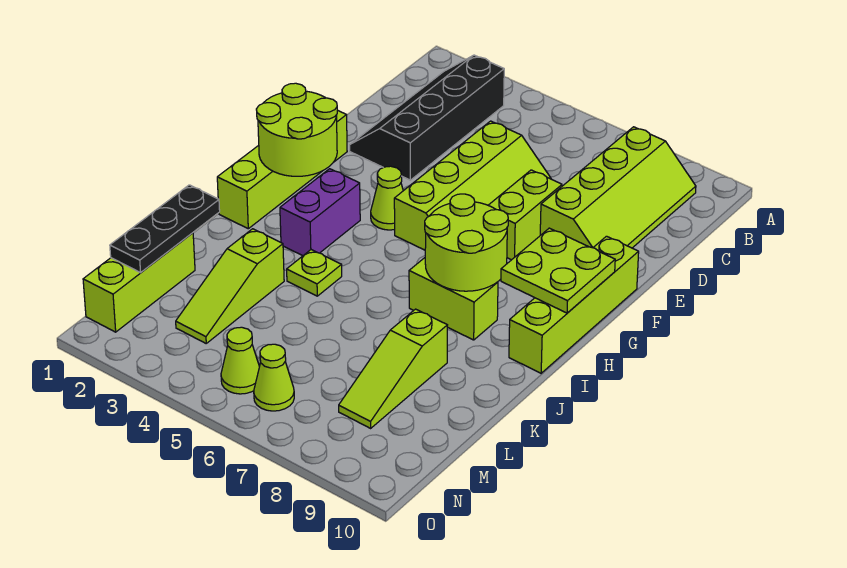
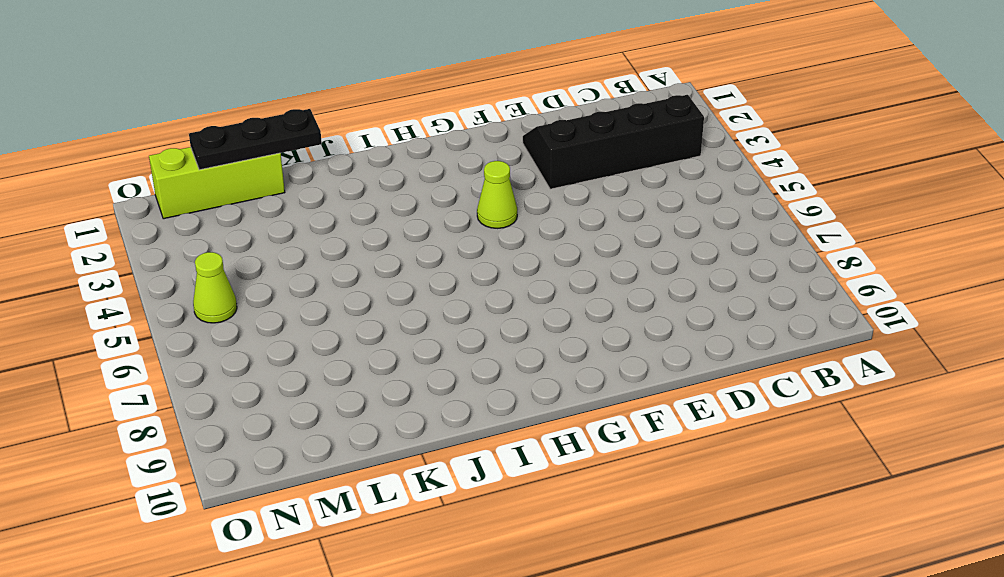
none -> lime slope B8:E9 level 1 top 8
none -> lime slope D5:G6 level 1 top 5
none -> lime brick E7:F7 level 1

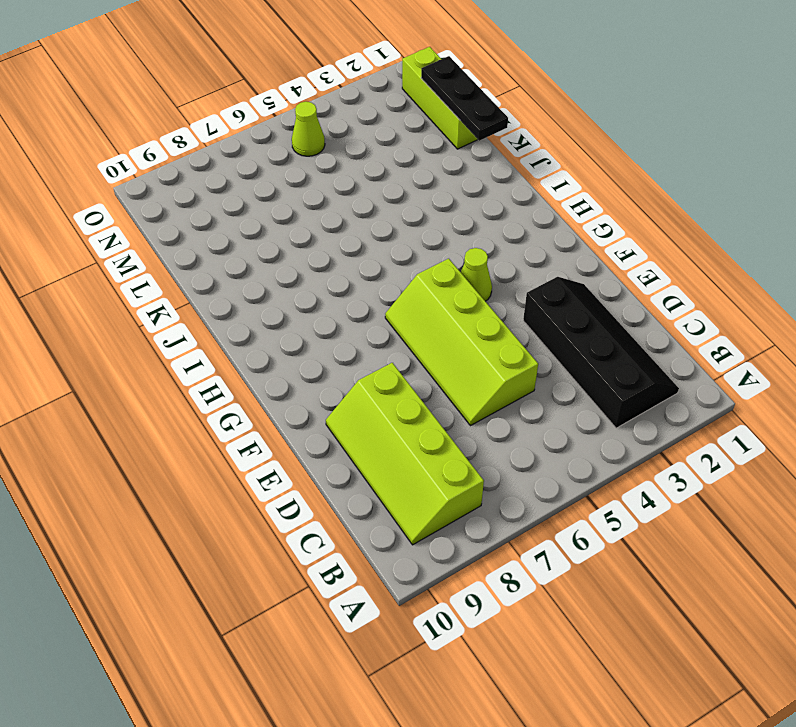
none -> lime brick E7:F7 level 1
none -> lime brick F1:I1 level 1
none -> lime brick F10:I10 level 1

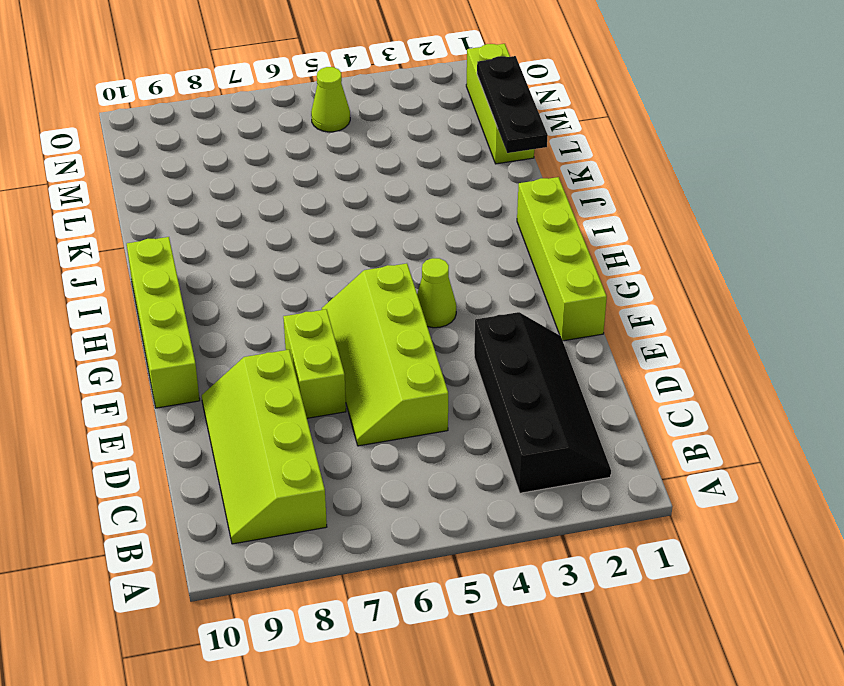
none -> purple brick H3:I3 level 1
none -> lime brick I7:I8 level 1
none -> lime plate J4 level 1

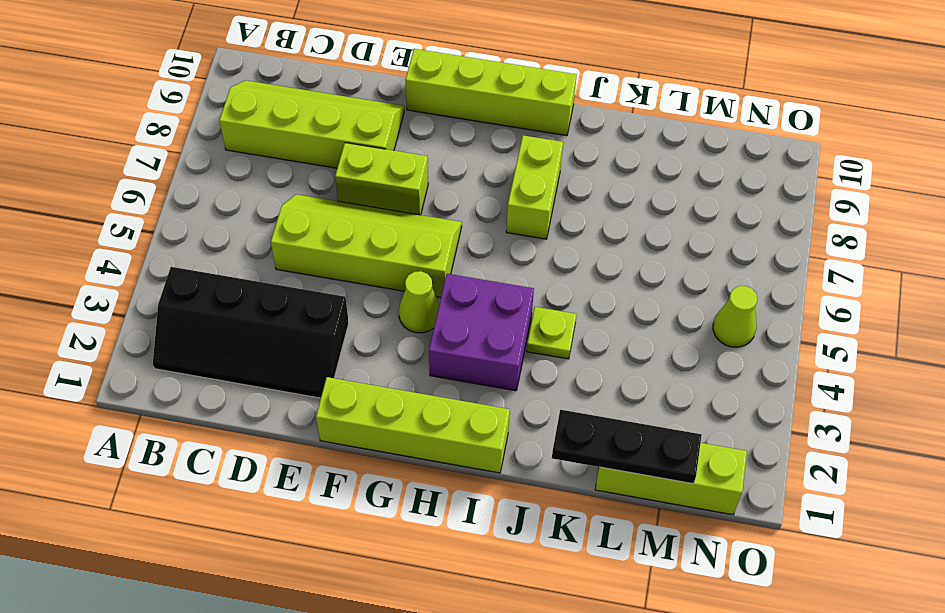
purple brick H3:I4 level 1 -> purple brick H3:I3 level 1
none -> lime slope K3:M3 level 1 top K
none -> lime slope K8:M8 level 1 top K
none -> lime cone N6 level 1

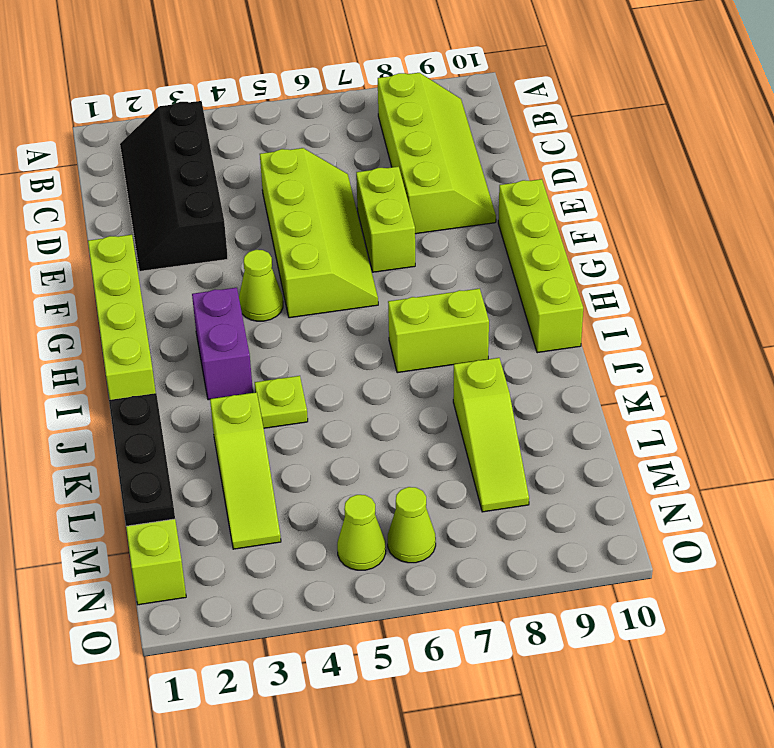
none -> lime round brick G1:H2 level 2
none -> lime plate G9:H10 level 2
none -> lime round brick H7:I8 level 2

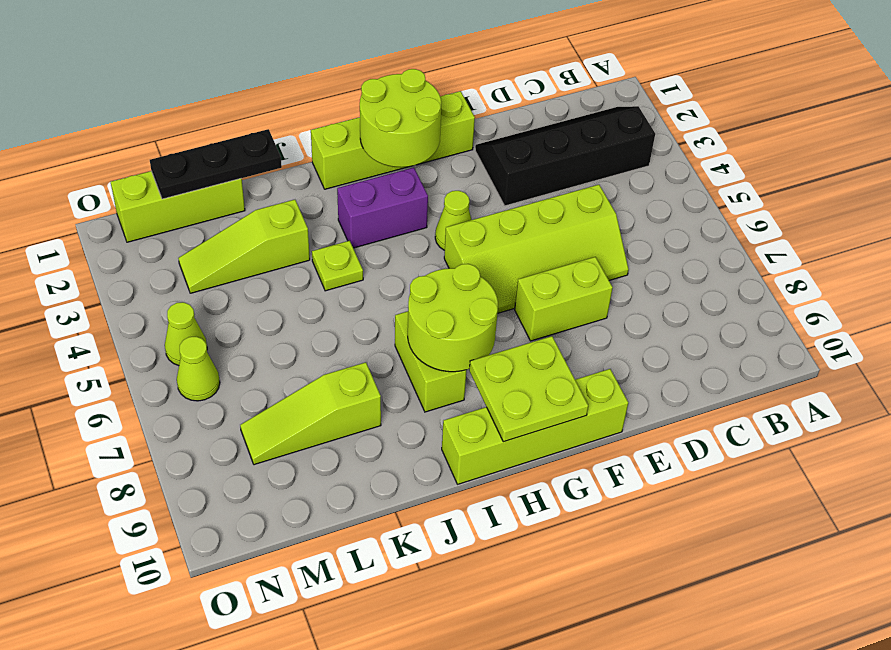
none -> lime slope B8:E9 level 1 top 8

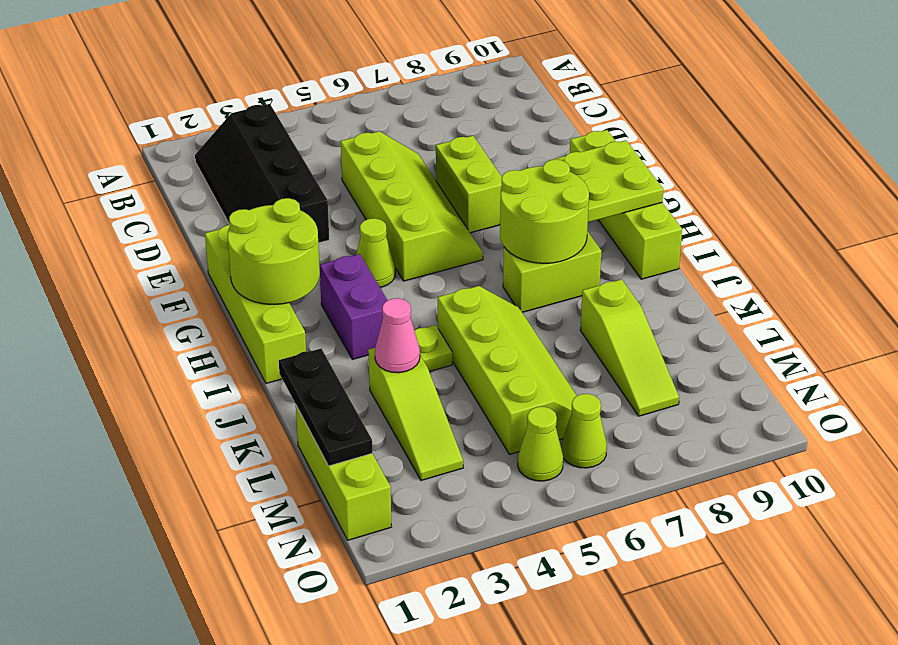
lime slope J5:M6 level 1 top 5 -> lime slope B8:E9 level 1 top 8
pink cone K3 level 2 -> none

